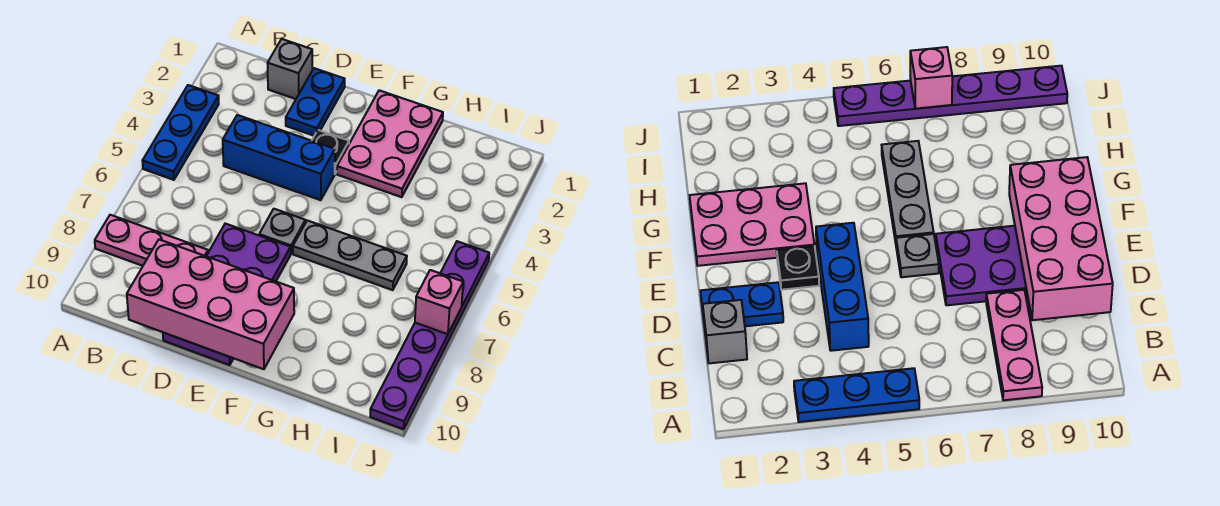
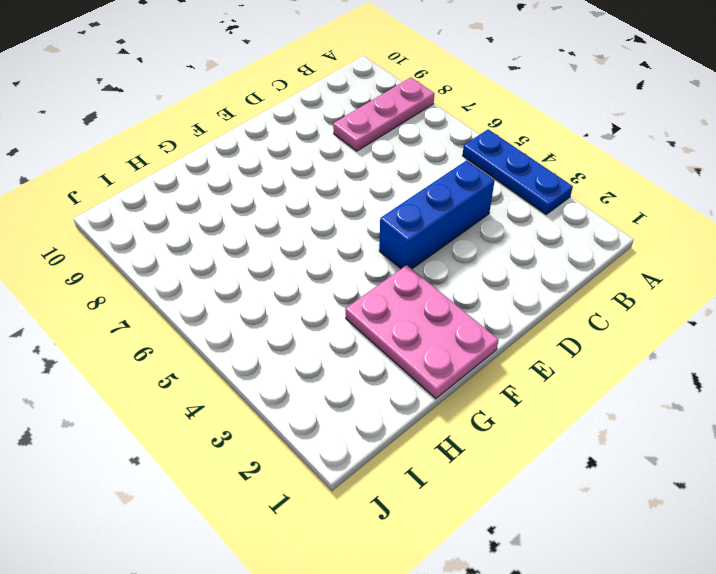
none -> grey brick C1 level 1
none -> blue plate D1:D2 level 1
none -> purple plate D7:E10 level 1

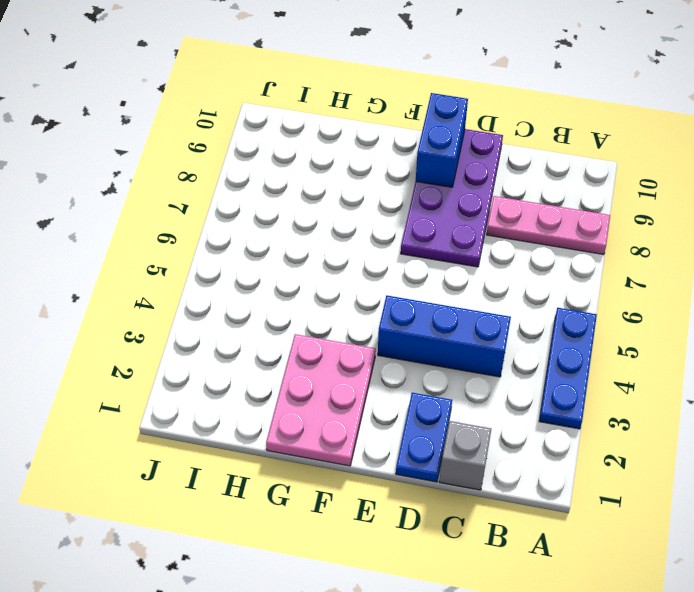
blue brick E9:E10 level 2 -> pink brick C9:F10 level 2
none -> black plate E3 level 1
none -> grey plate E6 level 1
none -> grey plate F6:H6 level 1

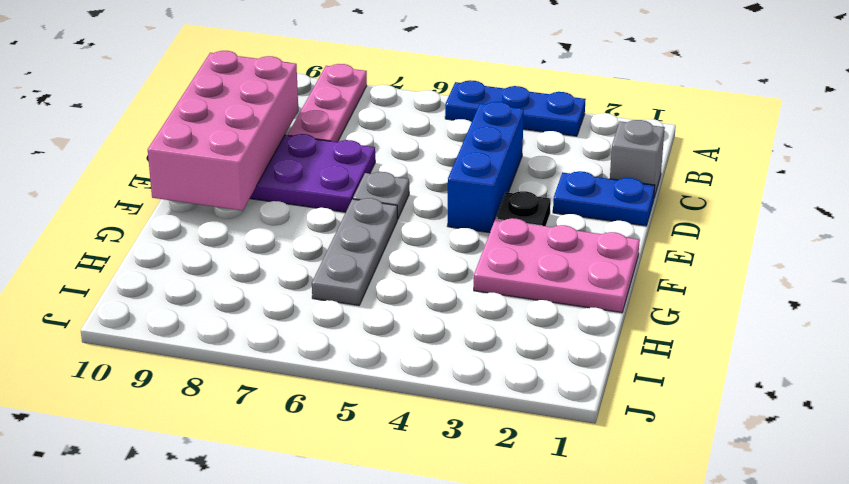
none -> purple plate J5:J10 level 1
none -> pink brick J7 level 2

